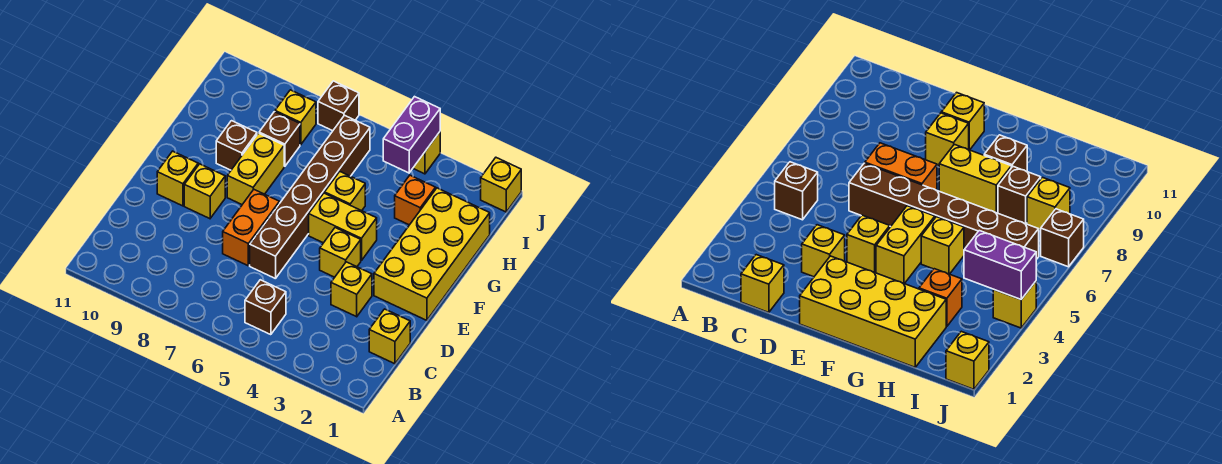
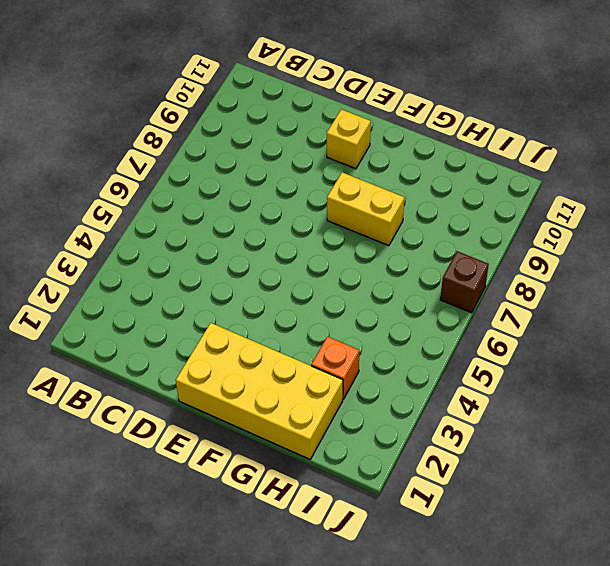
none -> brown brick B5 level 1
none -> yellow brick C1 level 1
none -> yellow brick D3 level 1

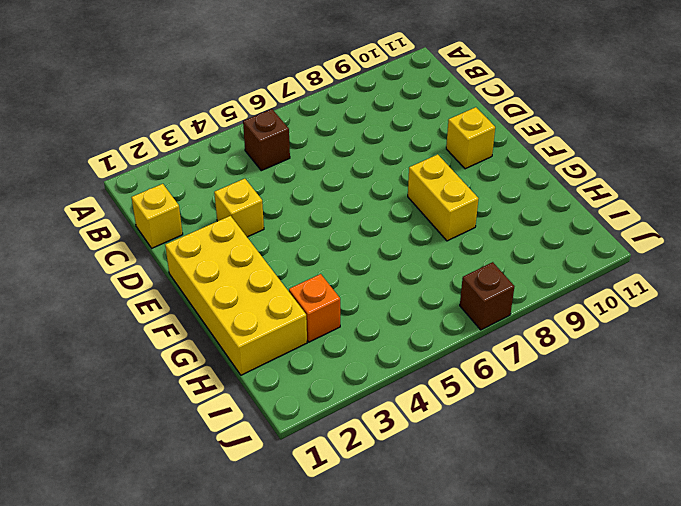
none -> brown brick D6:I6 level 1
none -> orange brick D7:E7 level 1
none -> yellow brick E4 level 1

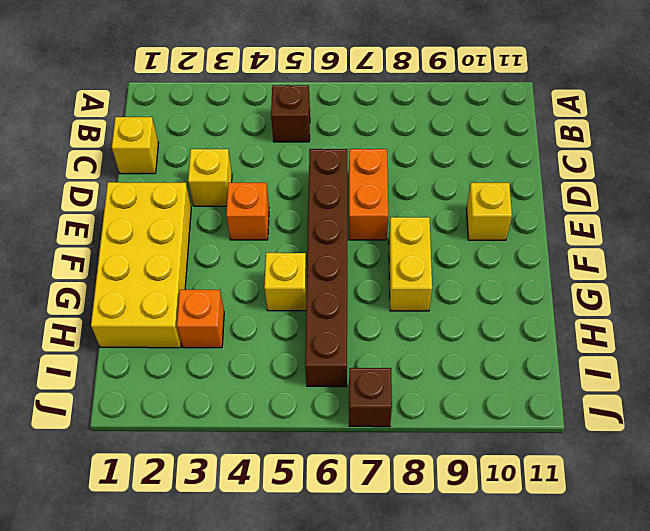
orange brick E4 level 1 -> yellow brick E4 level 1
none -> yellow brick E9 level 1
none -> yellow brick F4:F5 level 1
none -> brown brick G9 level 1

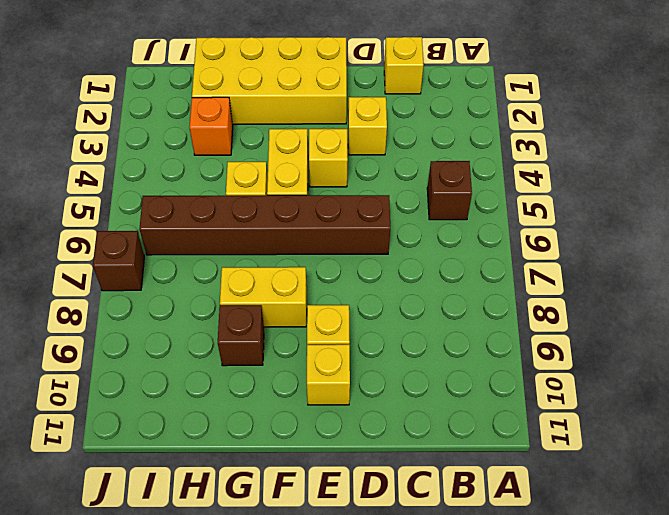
none -> orange brick D7:E7 level 1
none -> brown brick H8 level 1
none -> yellow brick I8 level 1

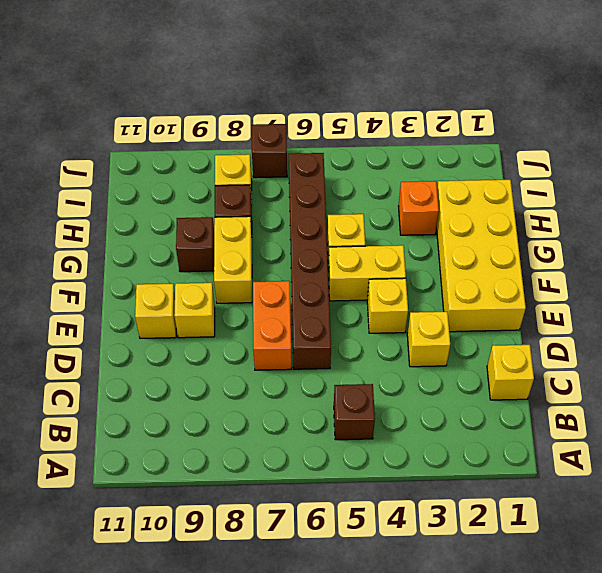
none -> yellow brick J1 level 1
none -> yellow brick J4 level 1
none -> purple brick I4:J4 level 2

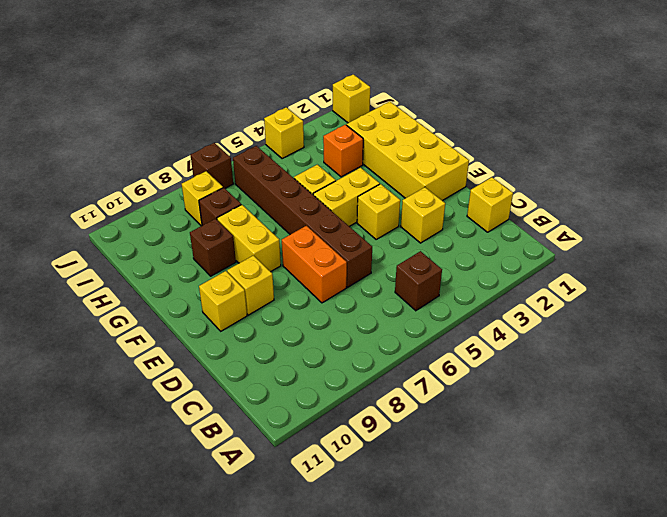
none -> purple brick I4:J4 level 2

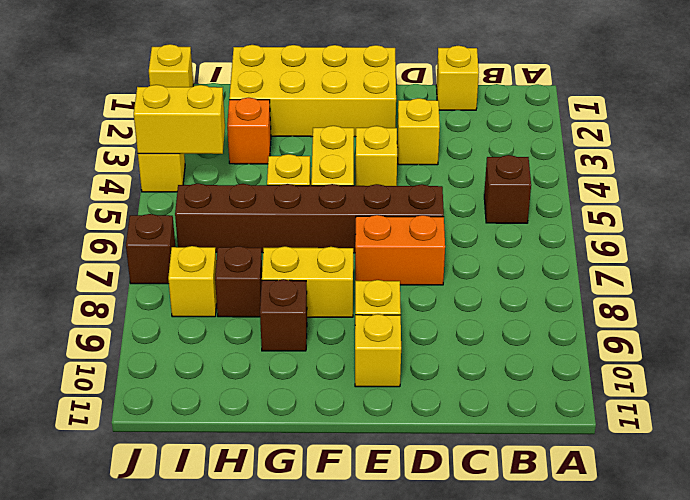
yellow brick I4:J4 level 2 -> purple brick I4:J4 level 2

